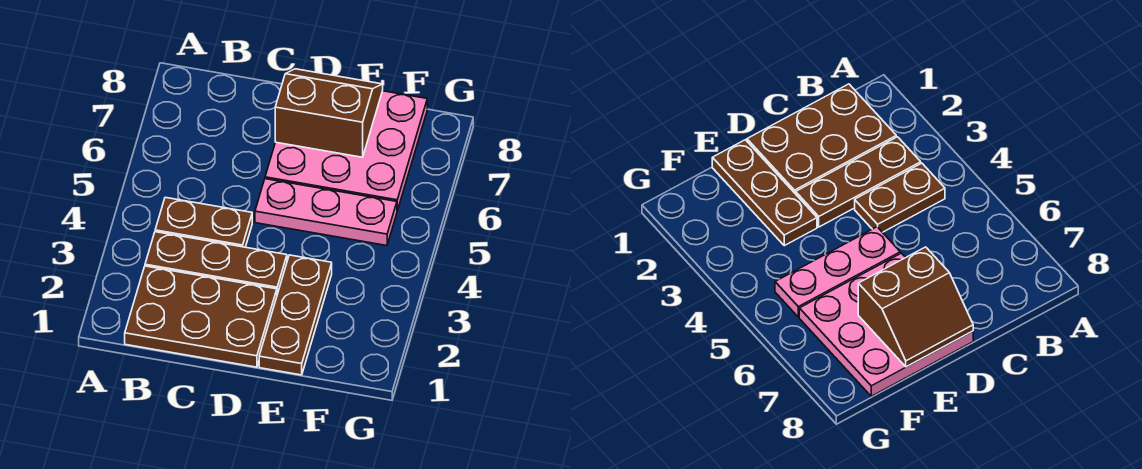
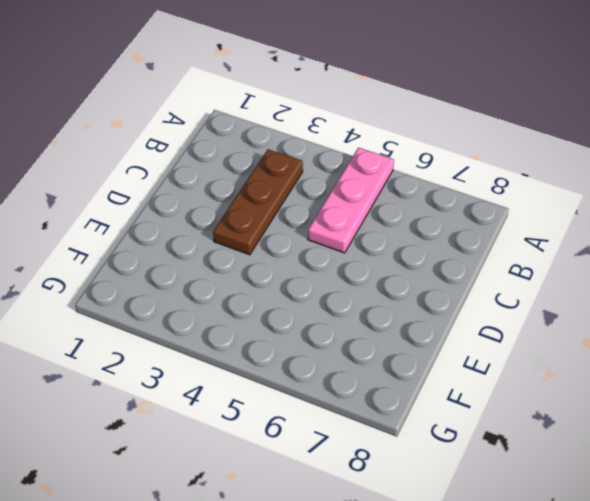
pink plate A5:C5 level 1 -> pink plate D5:F5 level 1
none -> brown plate B1:D2 level 1
none -> brown plate B4:C4 level 1

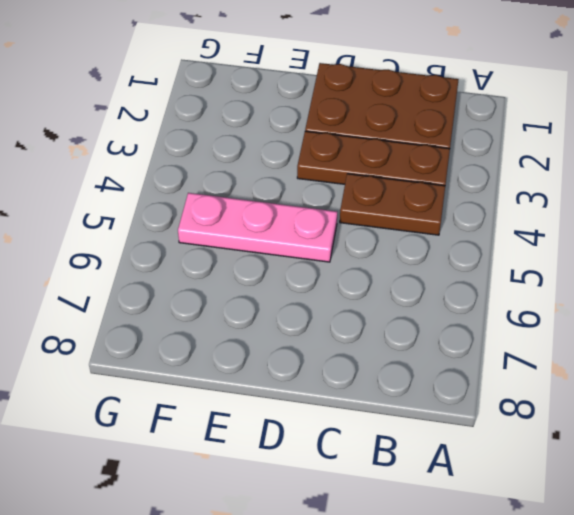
none -> pink plate D6:F8 level 1
none -> brown plate E1:E3 level 1

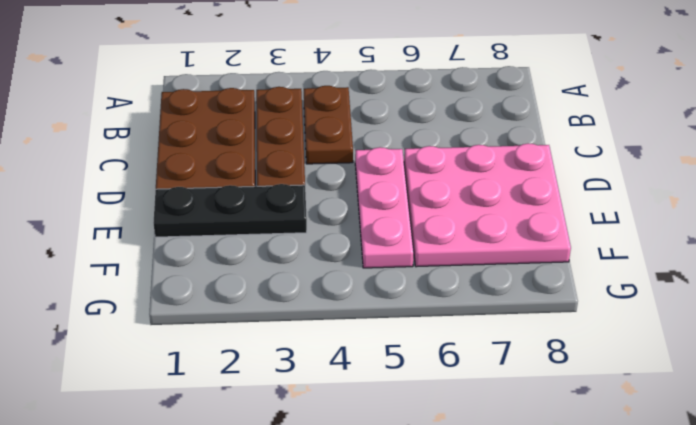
black plate E1:E3 level 1 -> brown plate E1:E3 level 1
none -> brown slope D7:E8 level 2 top 7

